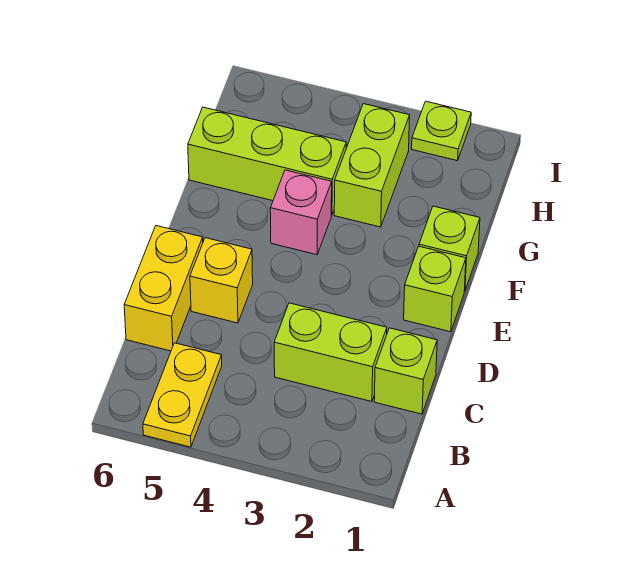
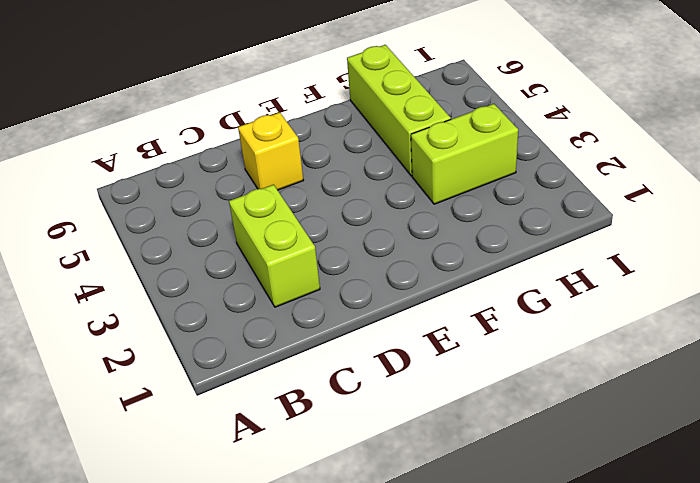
none -> yellow plate A5:B5 level 1
none -> lime brick C1 level 1

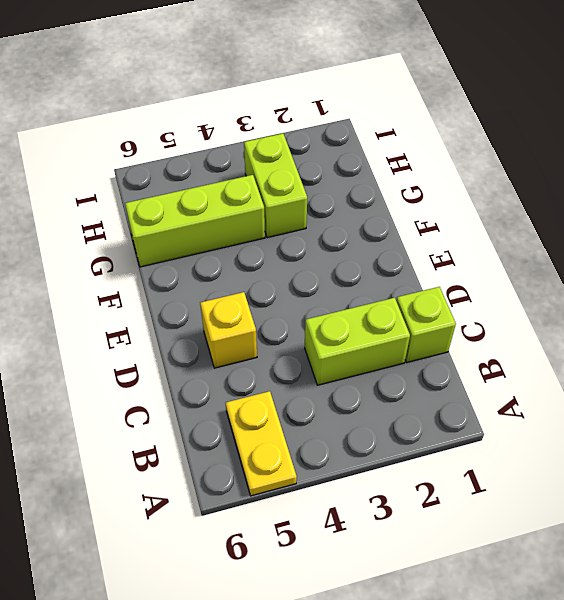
none -> yellow brick C6:D6 level 1
none -> lime brick E1 level 1

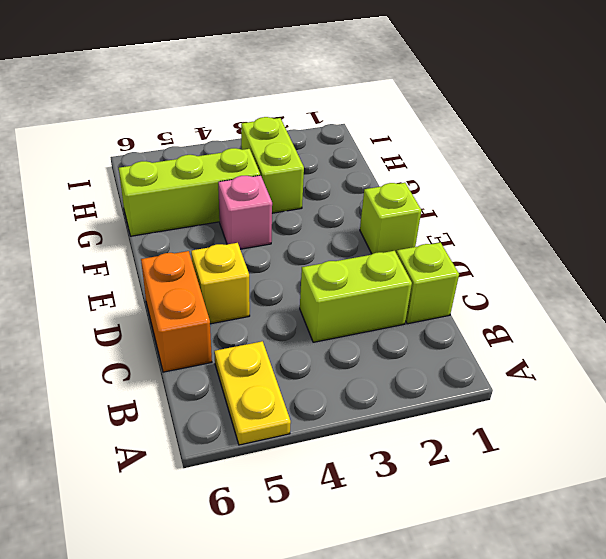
orange brick C6:D6 level 1 -> yellow brick C6:D6 level 1
none -> lime brick F1 level 1
none -> lime plate I2 level 1

